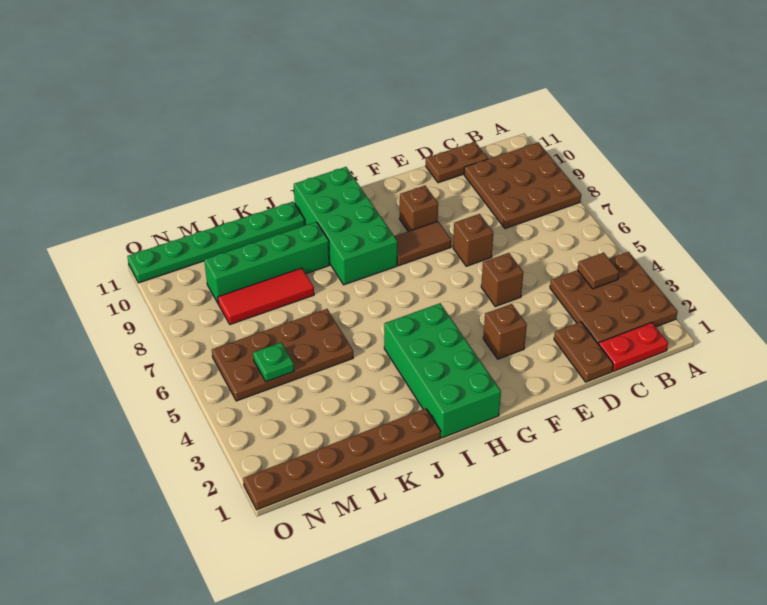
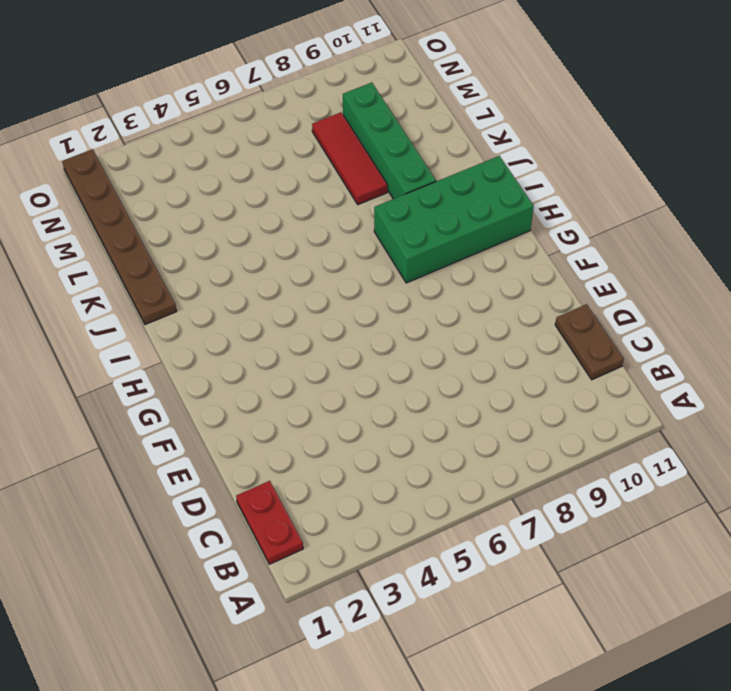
none -> brown plate A2:C4 level 1
none -> brown plate A8:C10 level 1
none -> brown plate D1:D2 level 1

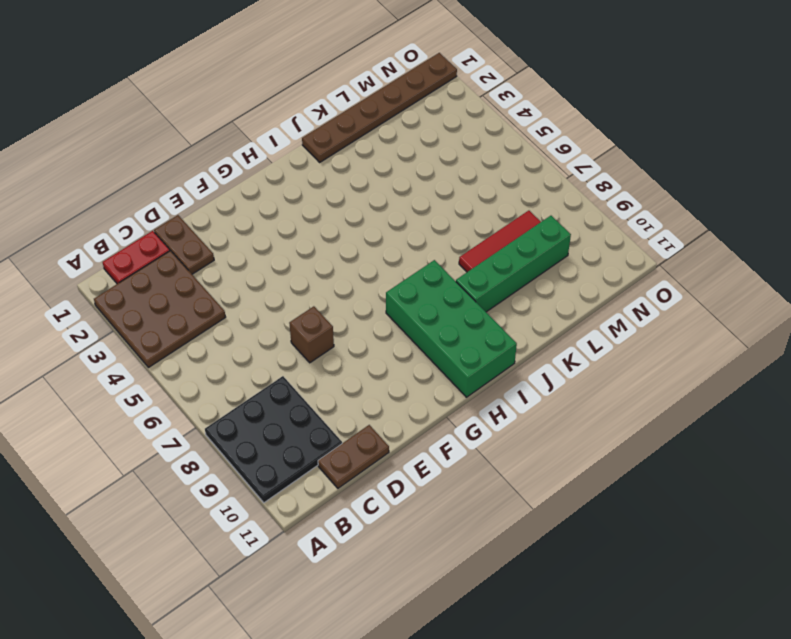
black plate A8:C10 level 1 -> brown plate A8:C10 level 1
none -> brown brick E5 level 1
none -> brown brick F3 level 1
none -> brown tile F8:G8 level 1

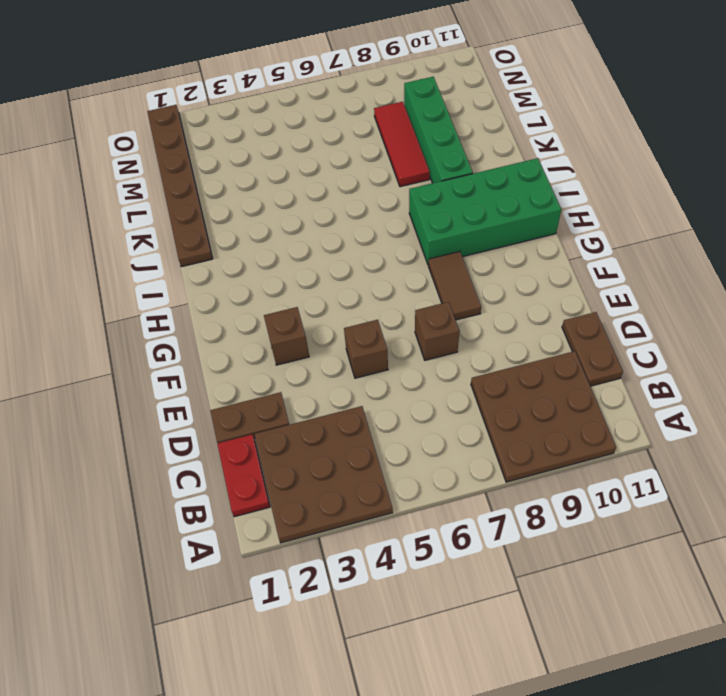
none -> brown brick F9 level 1
none -> green brick H1:I4 level 1
none -> green plate J11:O11 level 1

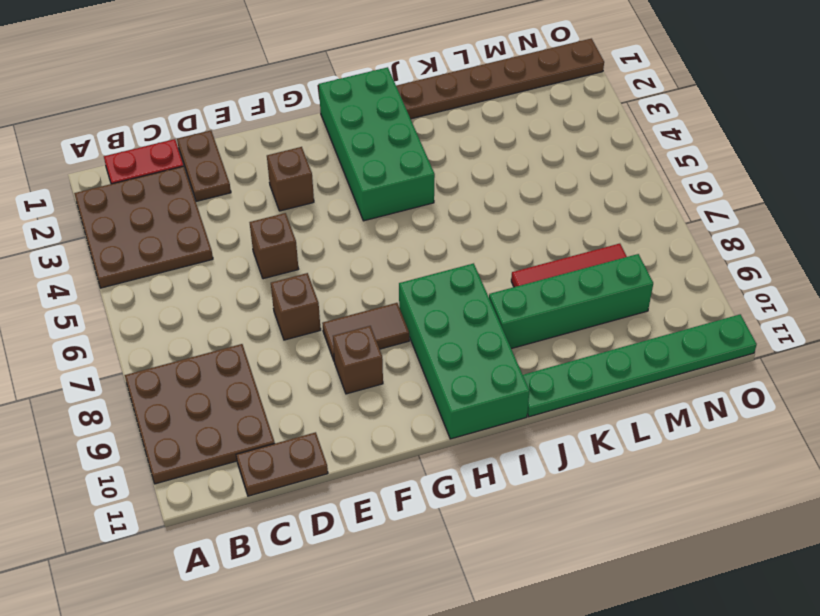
none -> brown plate K5:N6 level 1
none -> brown tile B4 level 2
none -> green plate M5 level 2

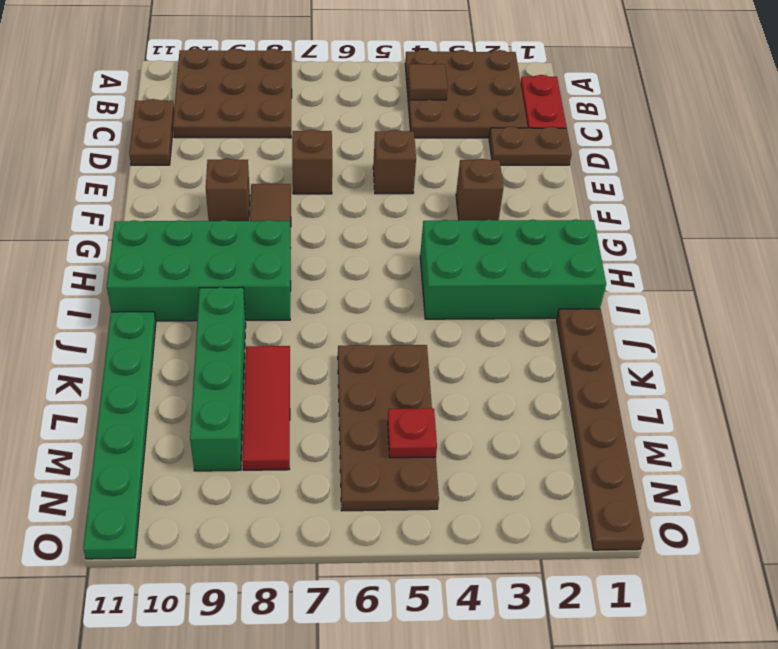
red plate M5 level 2 -> green plate M5 level 2

